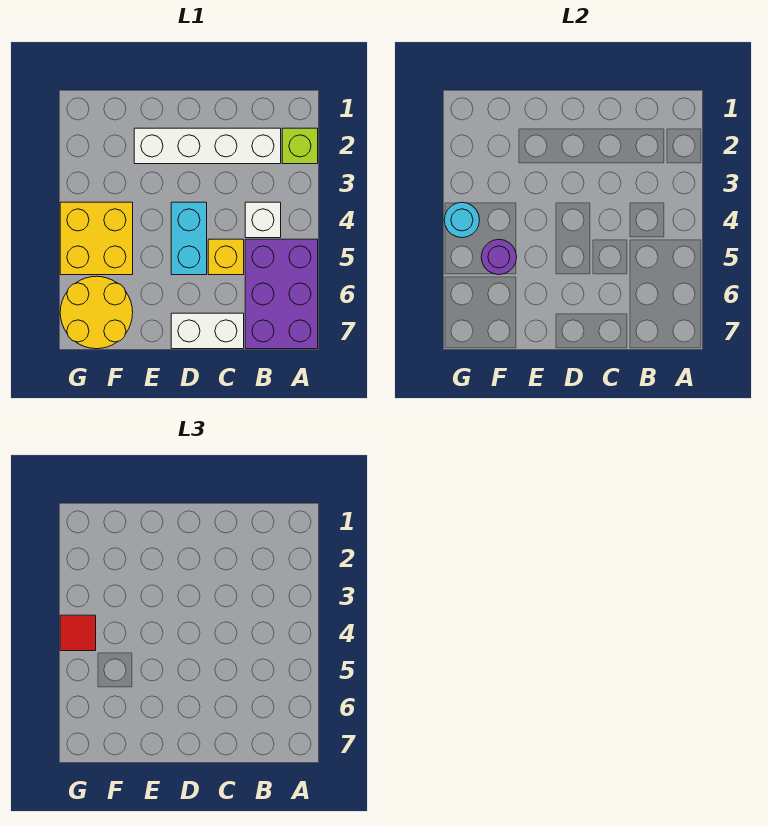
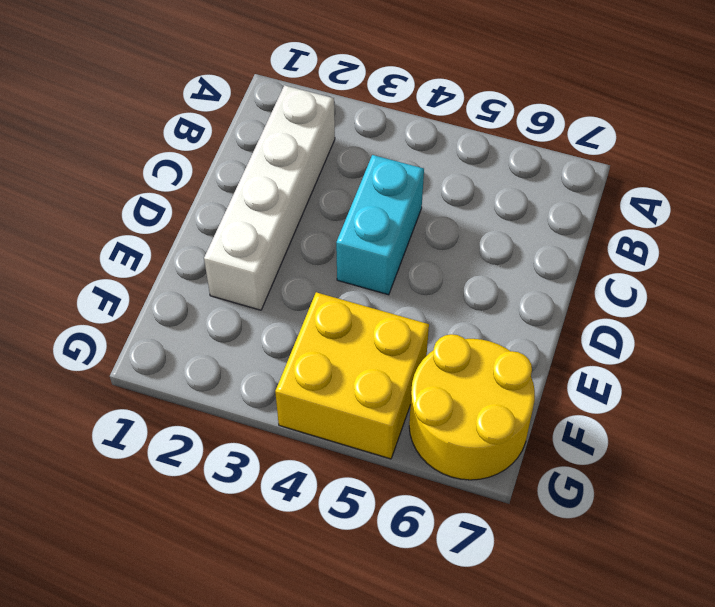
cyan brick C4:D4 level 1 -> cyan brick D4:D5 level 1
none -> lime brick A2 level 1
none -> purple brick A5:B7 level 1
none -> white brick B4 level 1

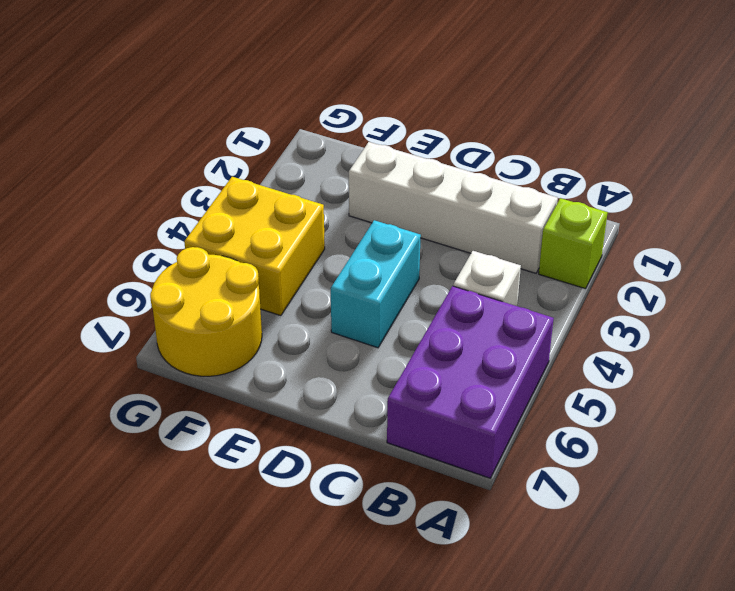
none -> yellow brick C5 level 1
none -> white brick C7:D7 level 1
none -> purple round brick F5 level 2

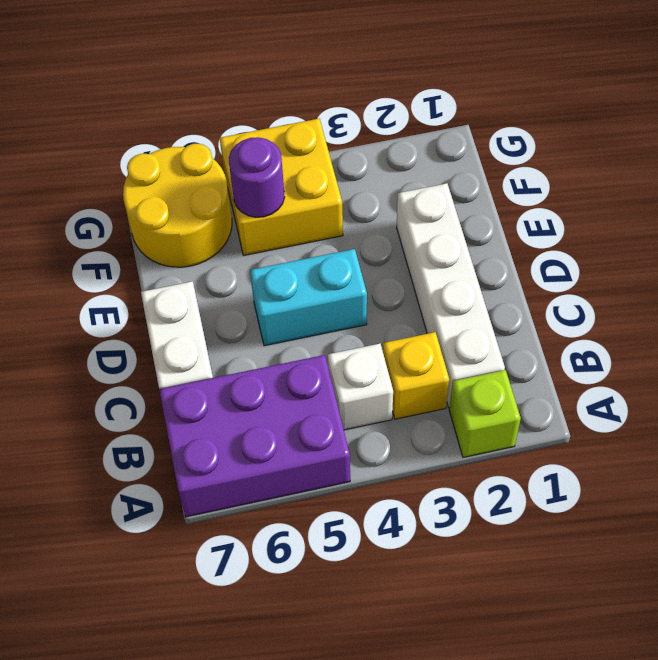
yellow brick B3 level 1 -> yellow brick C5 level 1
none -> cyan round brick G4 level 2
none -> red tile G4 level 3

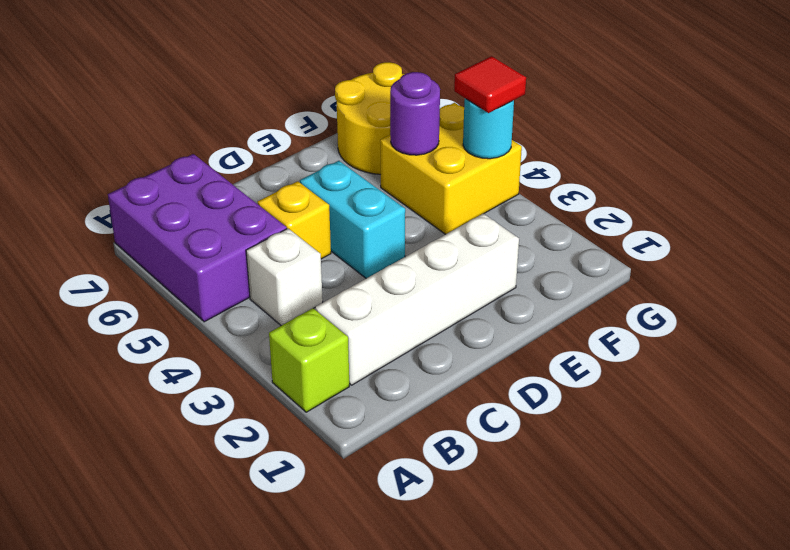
none -> white brick C7:D7 level 1

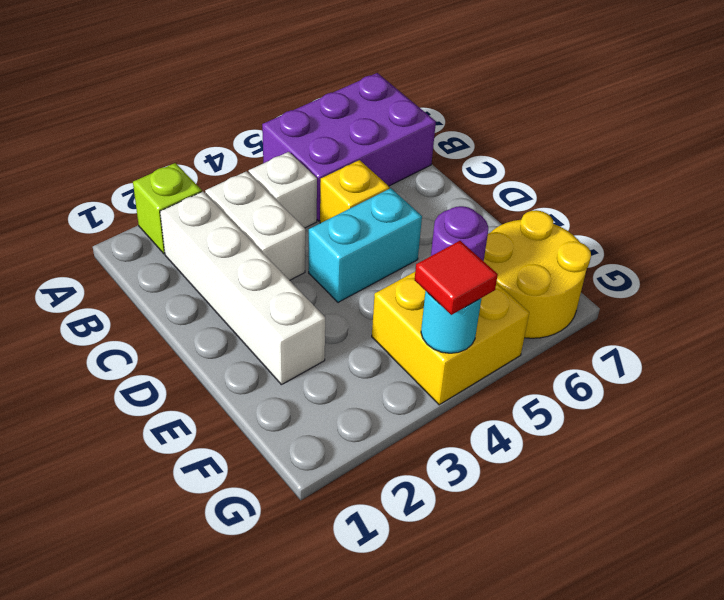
white brick B3:C3 level 1 -> white brick C7:D7 level 1

